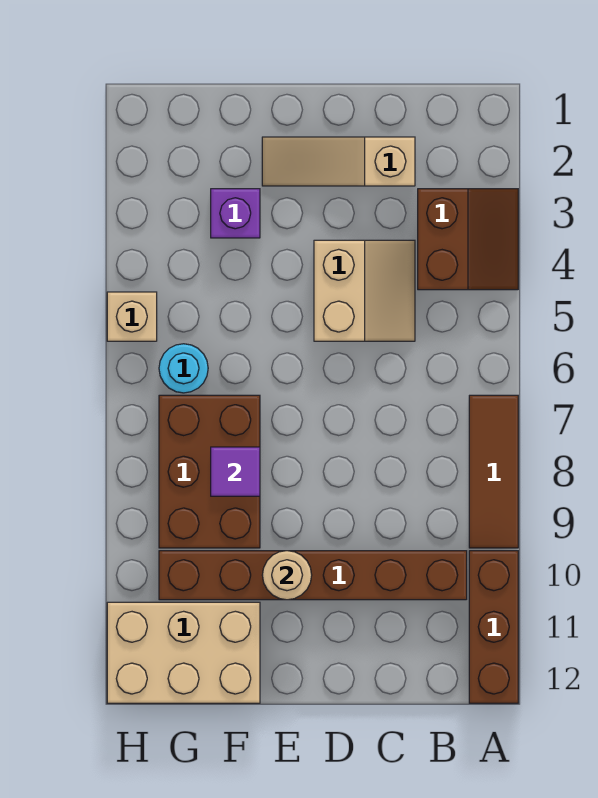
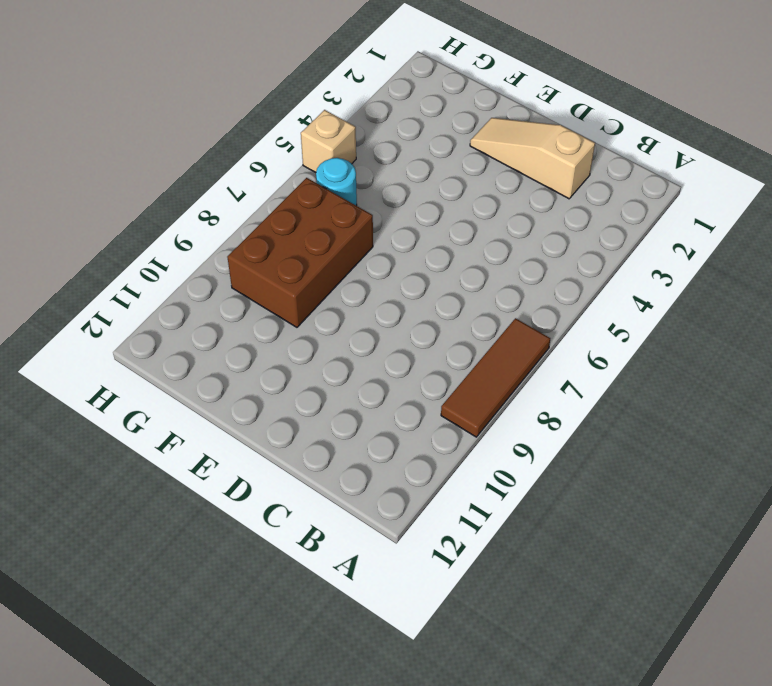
none -> brown slope A3:B4 level 1 top B
none -> brown brick A10:A12 level 1
none -> brown brick B10:G10 level 1

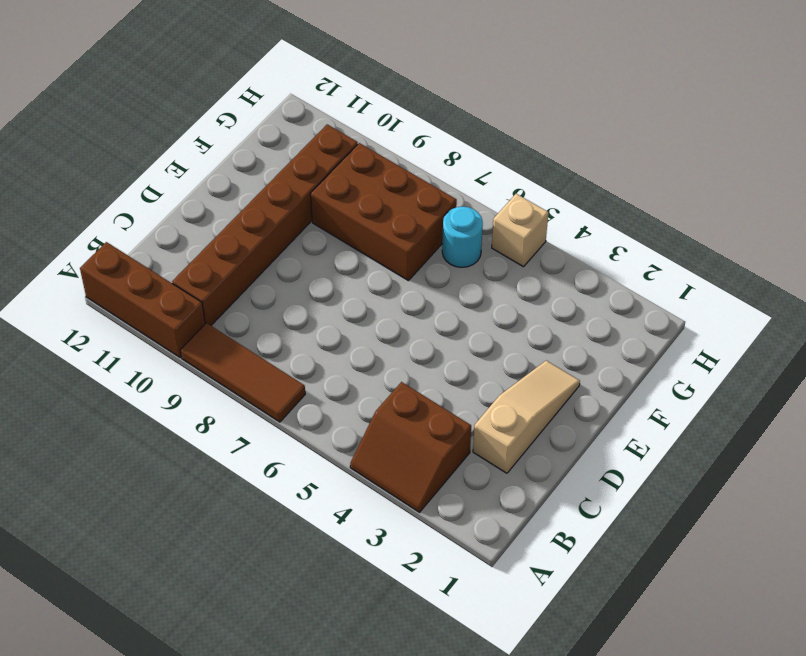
none -> tan slope C4:D5 level 1 top D
none -> purple brick F3 level 1
none -> tan brick F11:H12 level 1

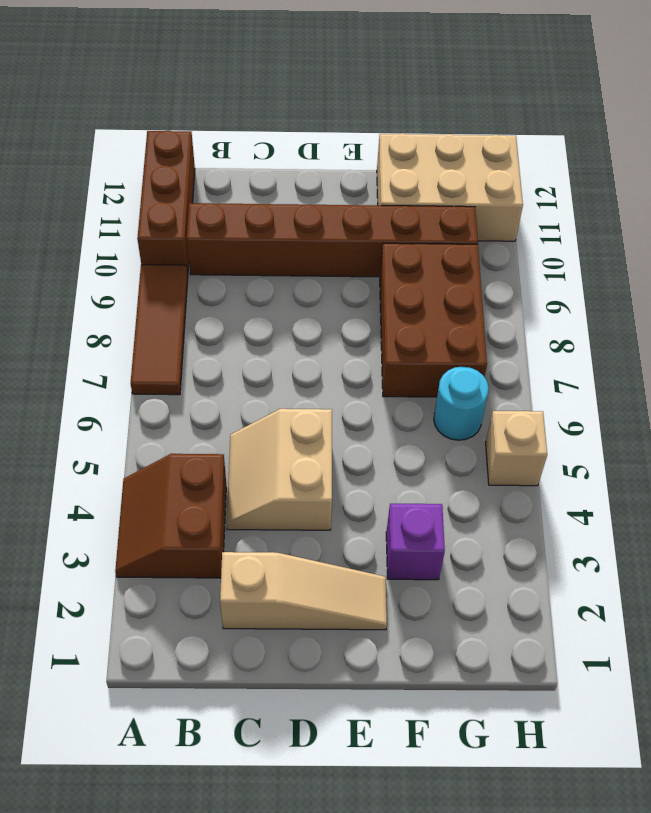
none -> tan round brick E10 level 2
none -> purple tile F8 level 2

